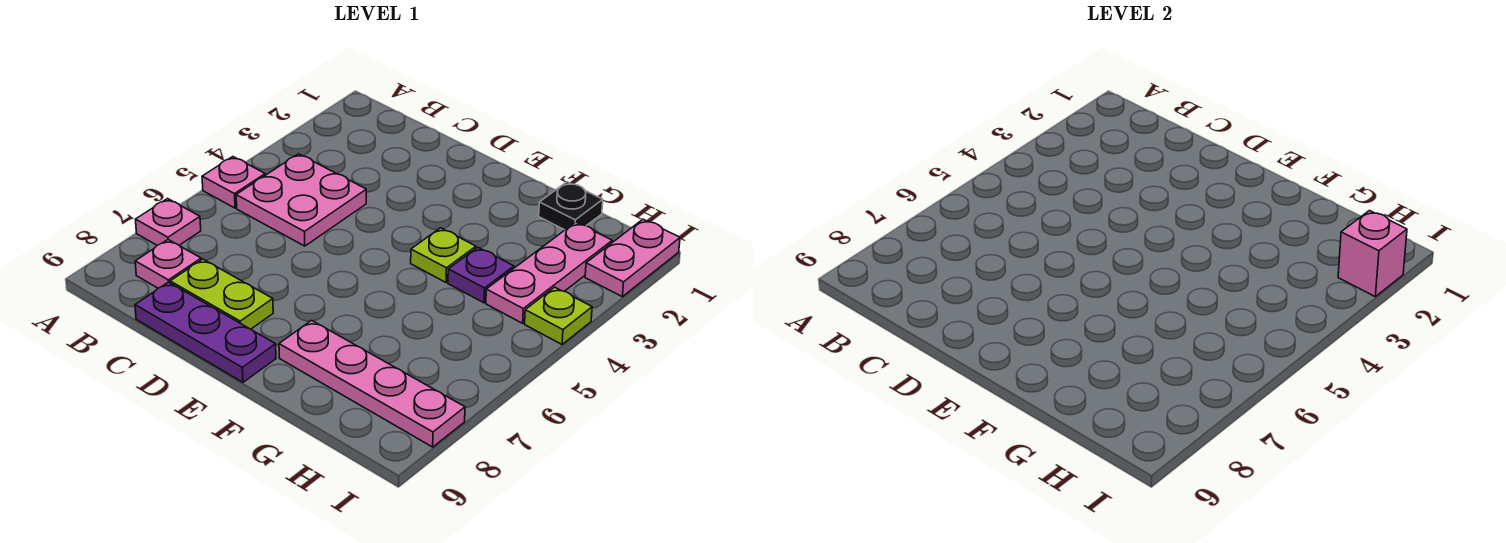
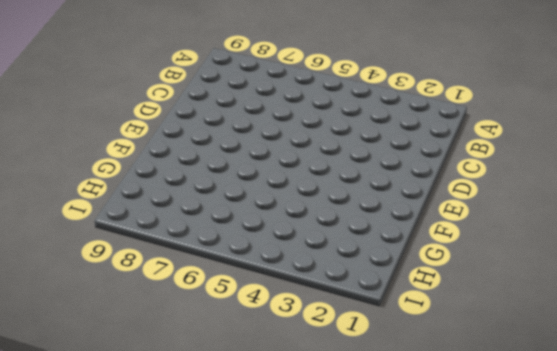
none -> pink plate A5 level 1
none -> pink plate A7 level 1
none -> pink plate B4:C5 level 1

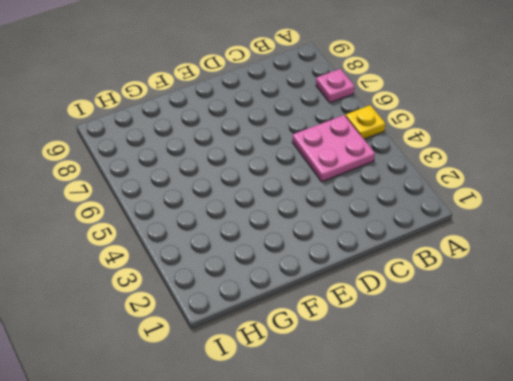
yellow plate A5 level 1 -> pink plate A5 level 1
none -> pink plate B8 level 1
none -> lime plate C8:D8 level 1
none -> purple plate C9:E9 level 1

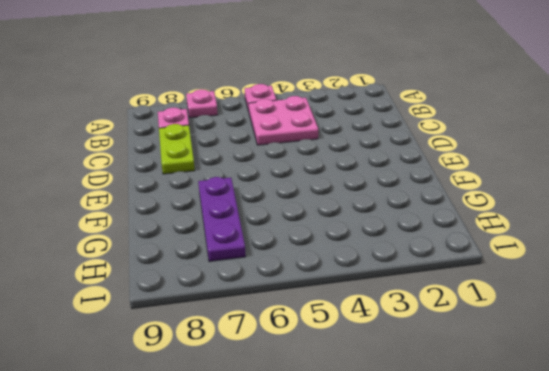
purple plate F7:H7 level 1 -> purple plate C9:E9 level 1
none -> lime plate F4 level 1
none -> pink plate F8:I8 level 1
none -> black plate G1 level 1

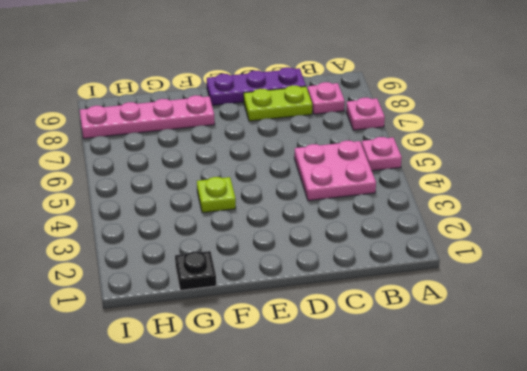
none -> purple plate G4 level 1
none -> pink plate H2:H4 level 1
none -> pink plate I1:I2 level 1

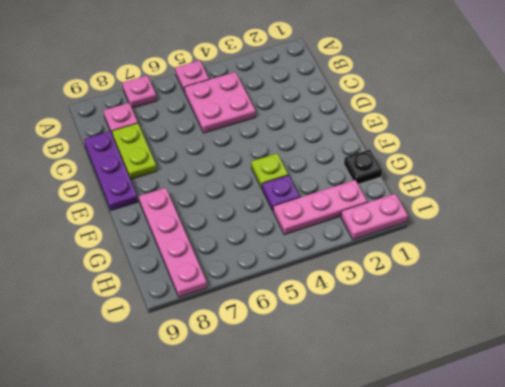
none -> lime plate I4 level 1
none -> pink brick I2 level 2

